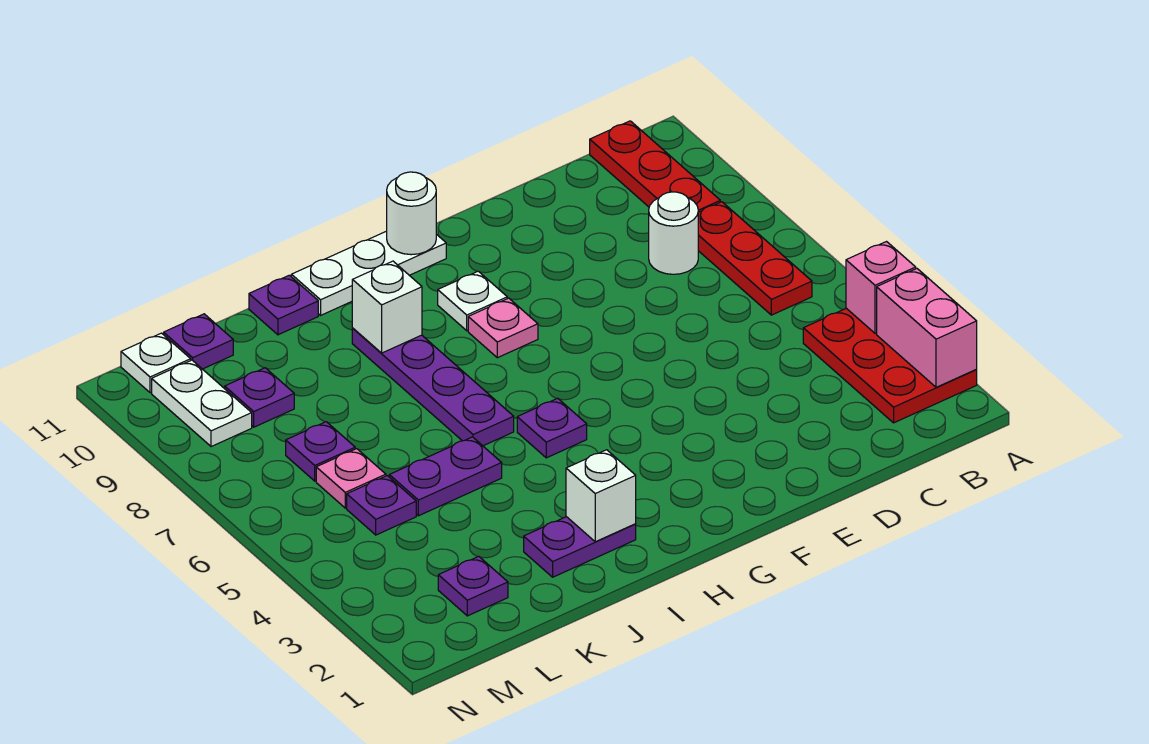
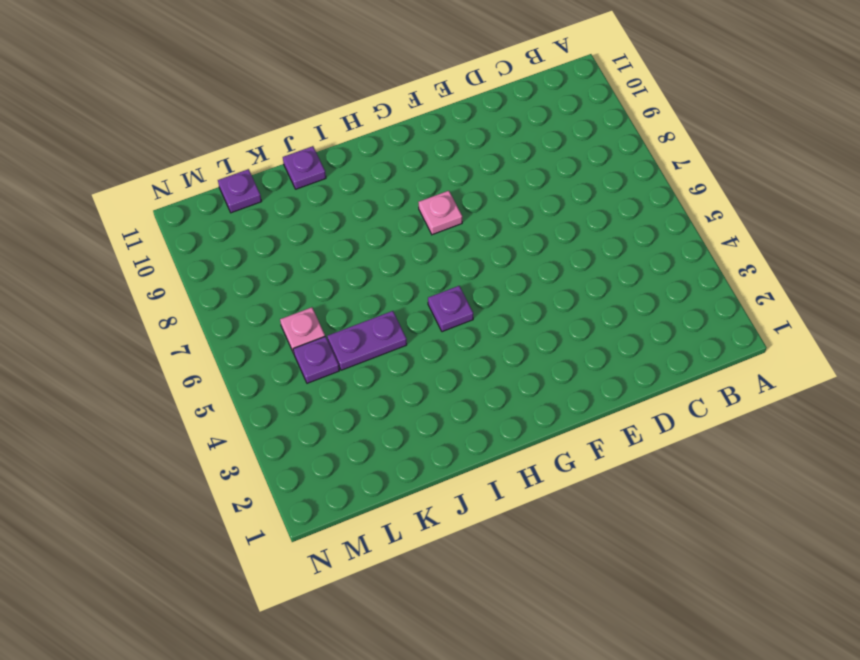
none -> red plate A2:B4 level 1
none -> red plate B6:B8 level 1
none -> red plate B9:B11 level 1

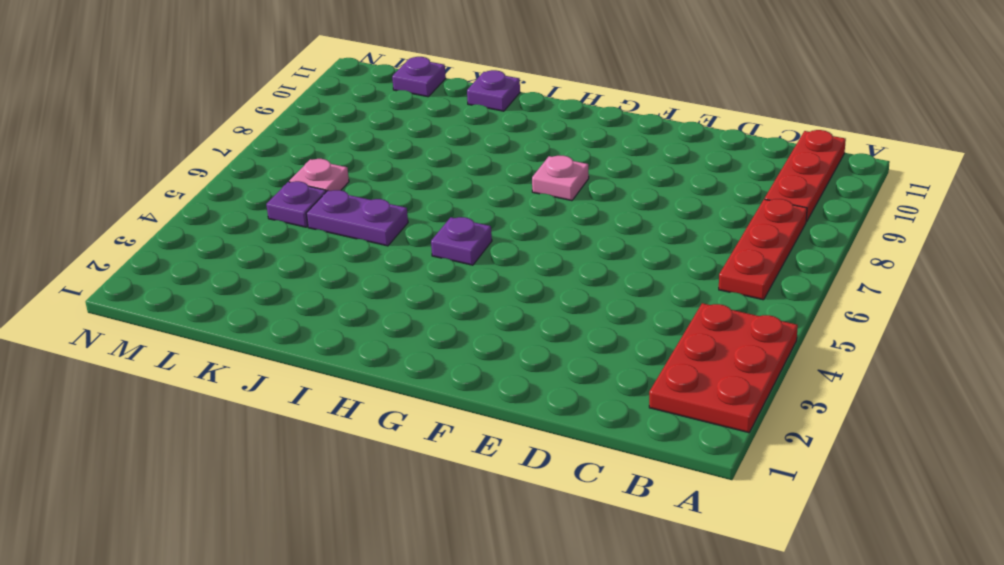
none -> white round brick C8 level 1
none -> white plate G9 level 1
none -> white plate G11:I11 level 1

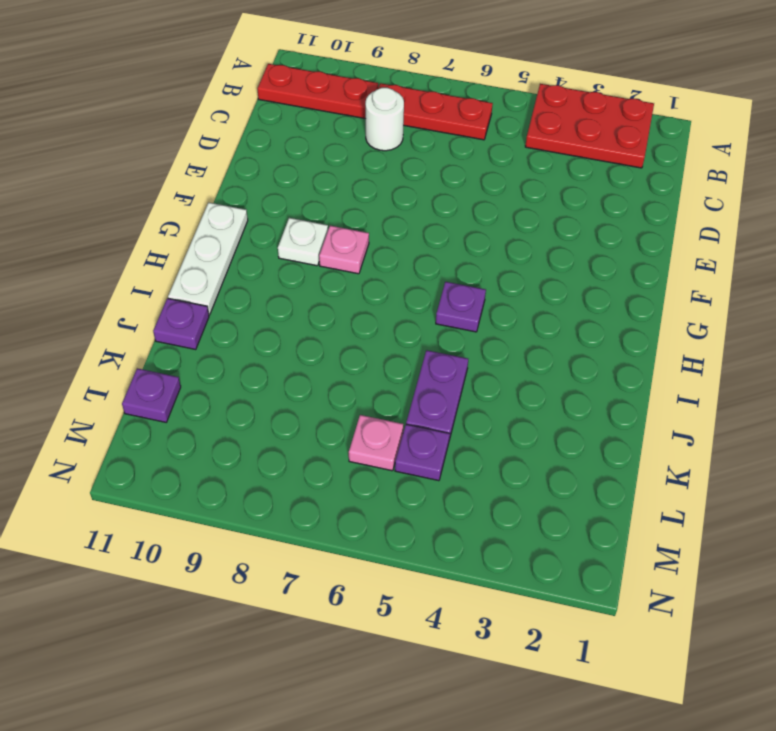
none -> purple plate I2:J2 level 1
none -> purple plate I6:I9 level 1
none -> purple plate L2 level 1

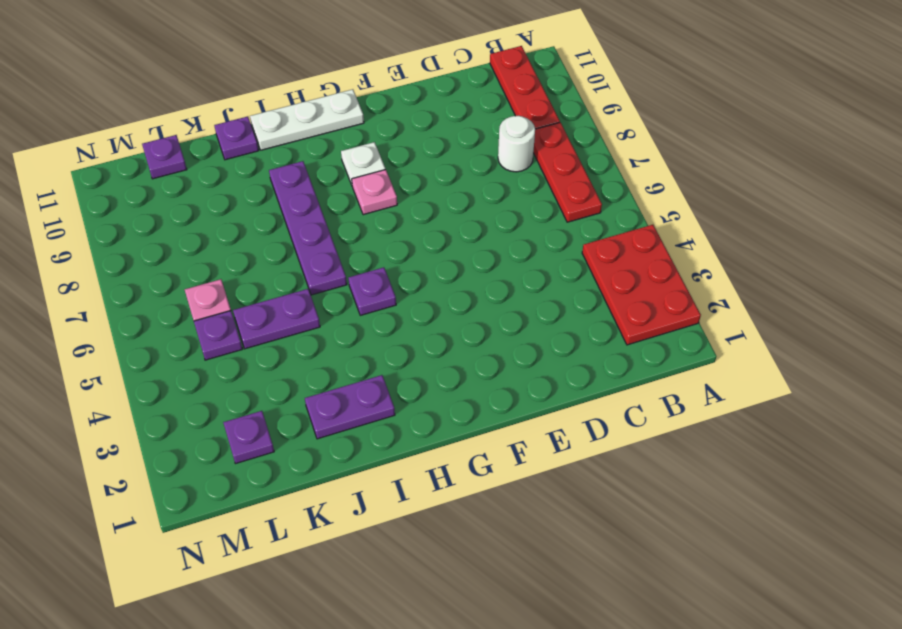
none -> purple plate L7 level 1
none -> purple plate L9 level 1
none -> white plate M9:M10 level 1

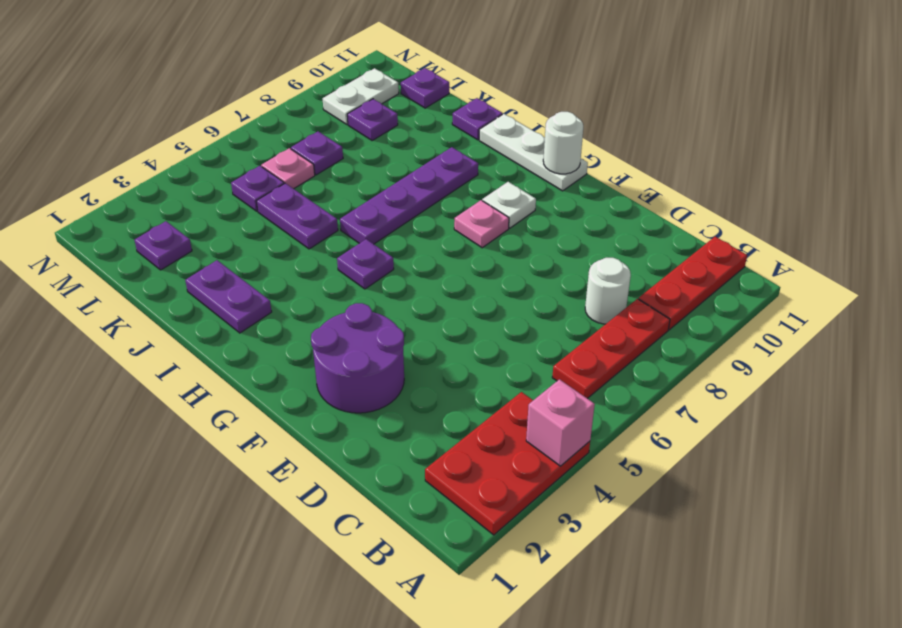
purple round brick E2:F3 level 1 -> none
none -> white plate M11 level 1
none -> pink brick A2:A3 level 2
none -> white brick I2 level 2

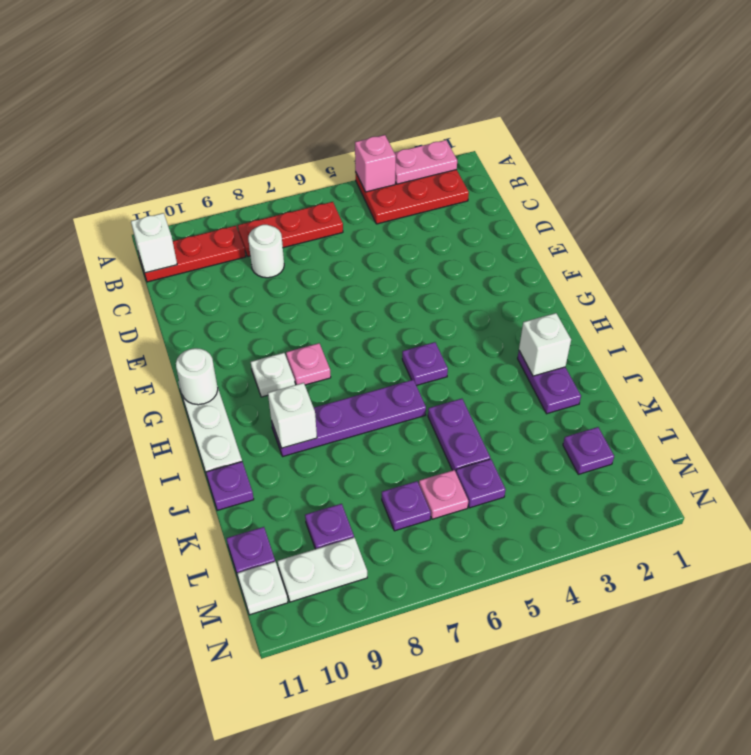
pink plate A2:A3 level 2 -> pink brick A2:A3 level 2
white brick B11 level 2 -> none

